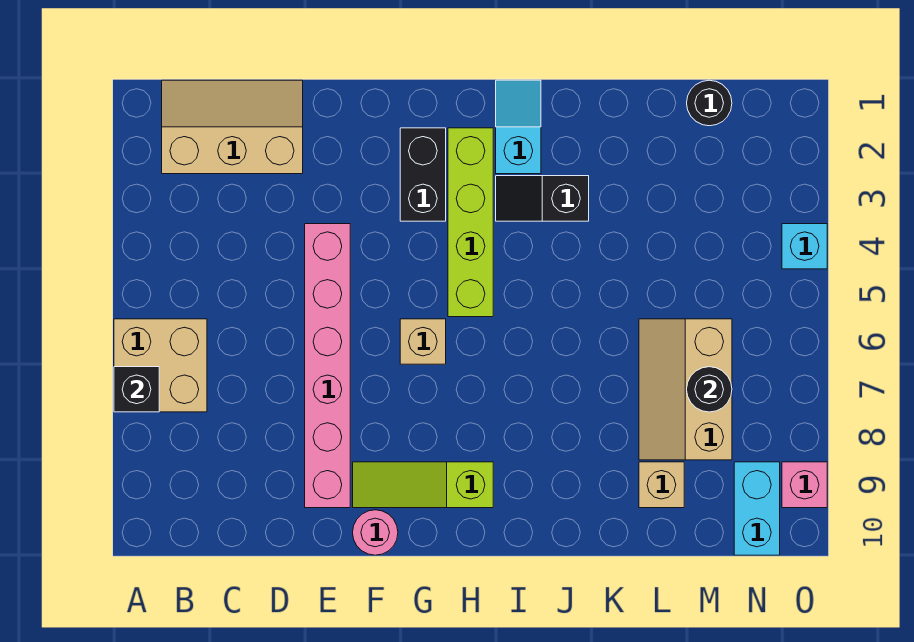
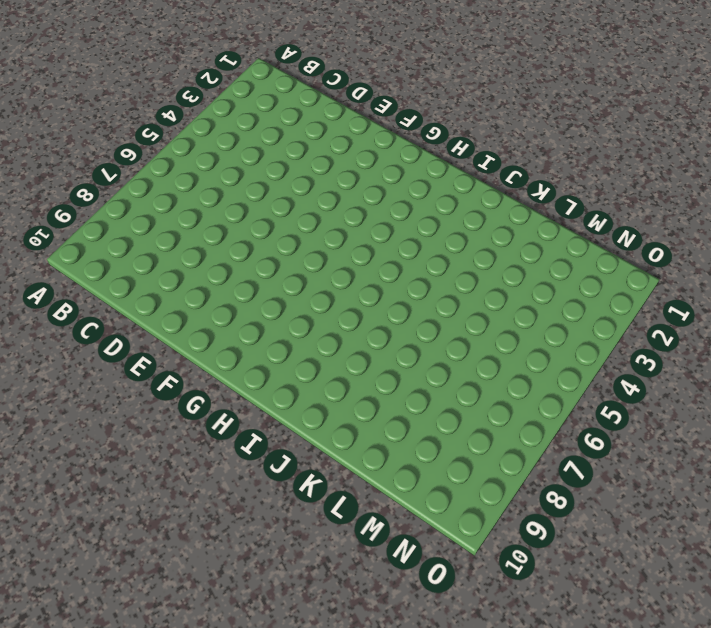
none -> tan brick A6:B7 level 1
none -> tan slope B1:D2 level 1 top 2
none -> pink brick E4:E9 level 1

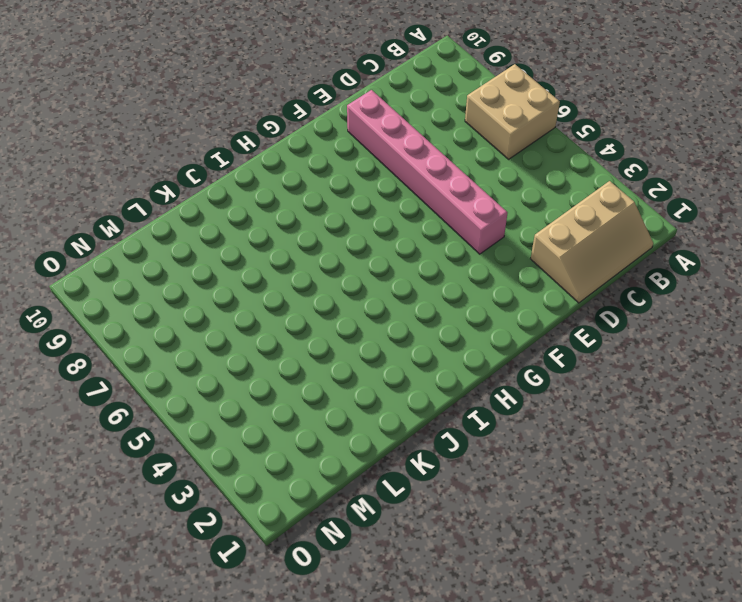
none -> lime slope F9:H9 level 1 top H
none -> pink round brick F10 level 1
none -> black brick G2:G3 level 1

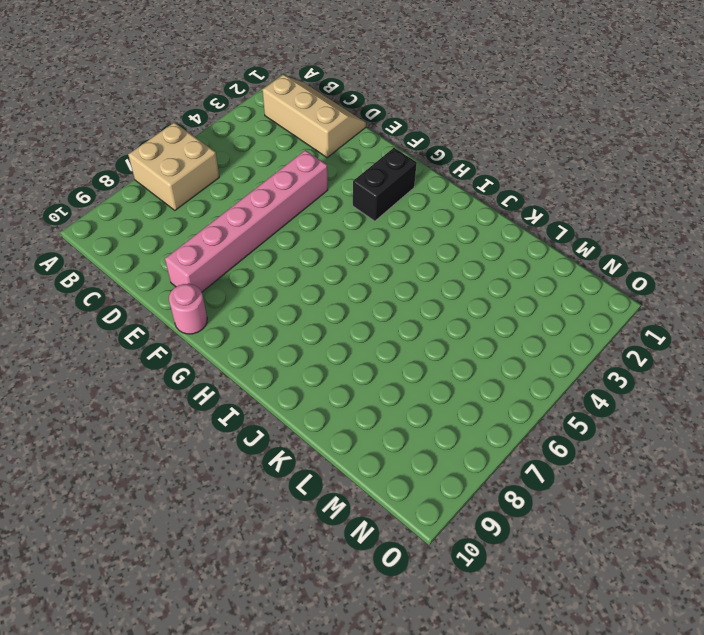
none -> lime slope F9:H9 level 1 top H
none -> tan brick G6 level 1
none -> lime brick H2:H5 level 1

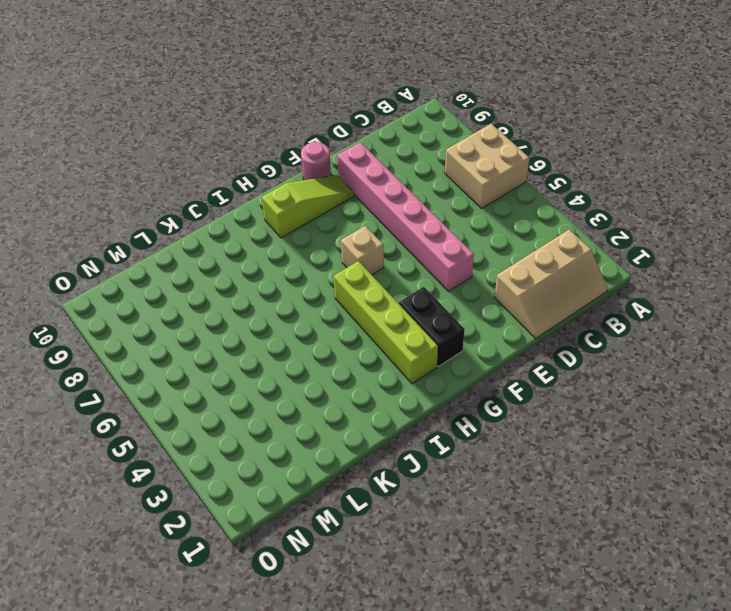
none -> cyan slope I1:I2 level 1 top 2
none -> black slope I3:J3 level 1 top J
none -> tan slope L6:M8 level 1 top M

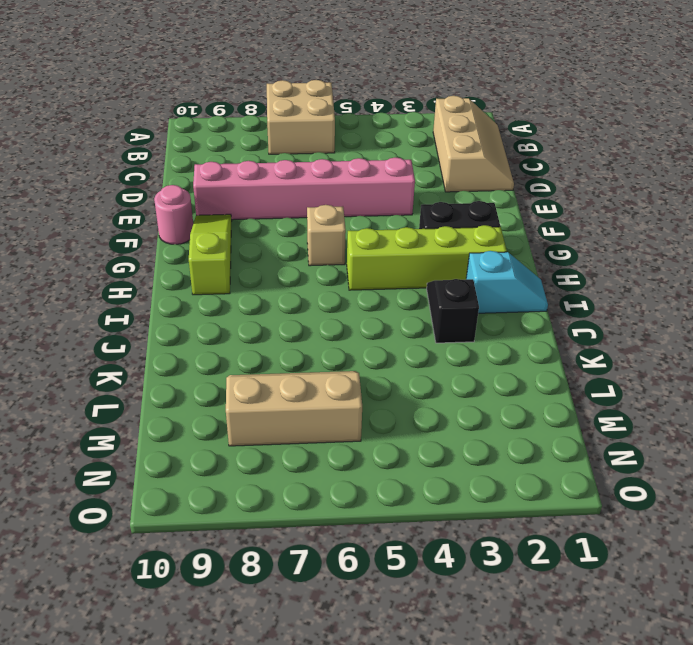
none -> tan brick L9 level 1
none -> black round brick M1 level 1
none -> cyan brick N9:N10 level 1

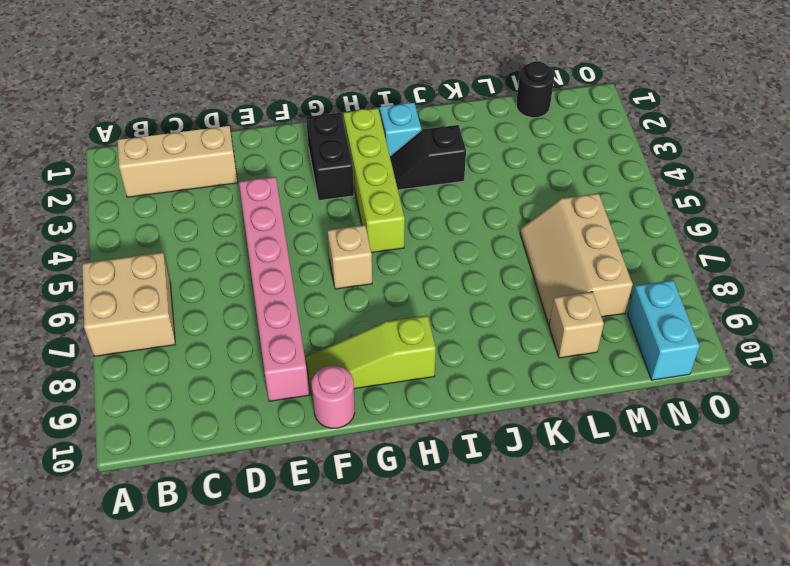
none -> cyan brick O4 level 1
none -> pink brick O9 level 1
none -> black brick A7 level 2

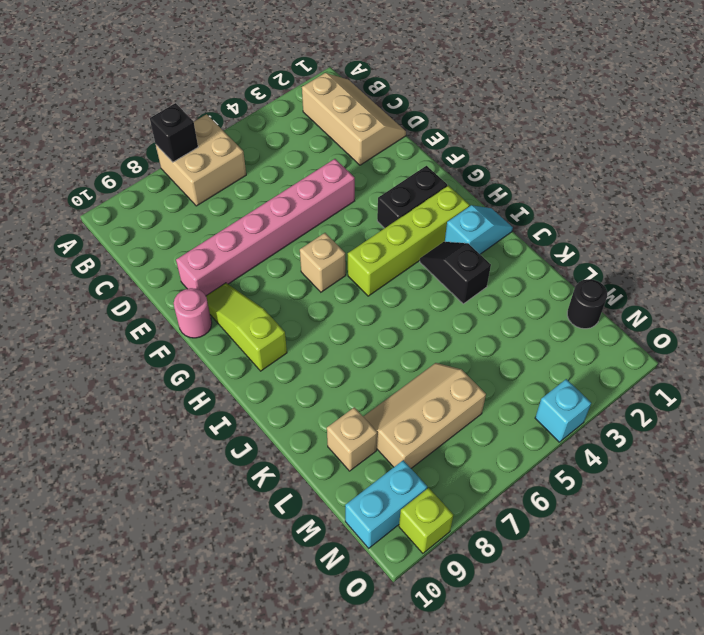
lime brick O9 level 1 -> pink brick O9 level 1
none -> black round brick M7 level 2

